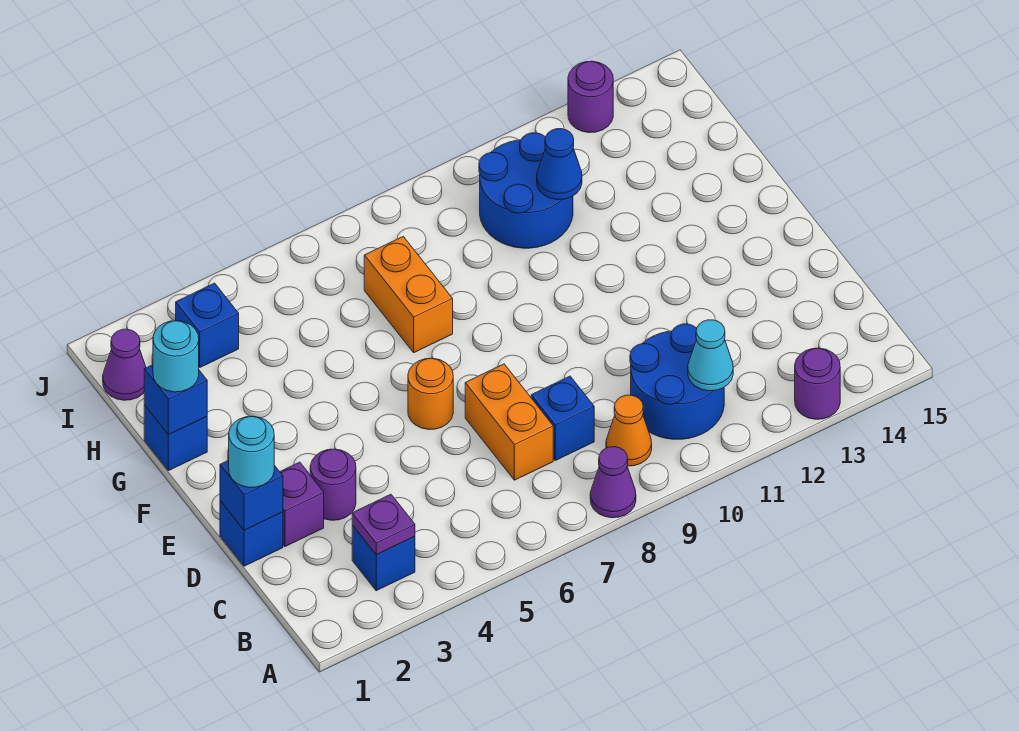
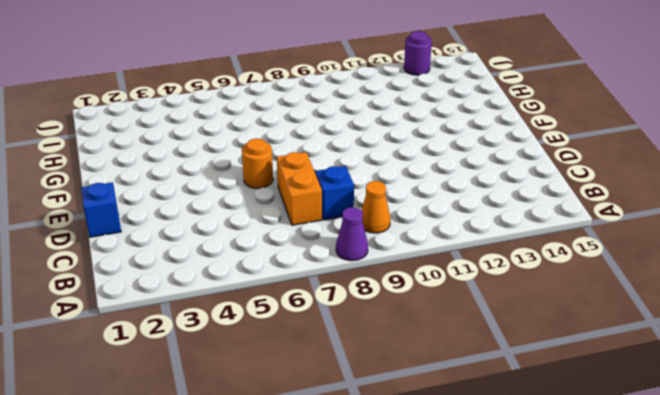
none -> purple round brick A13 level 1
none -> blue brick B3 level 1
none -> blue round brick B10:C11 level 1

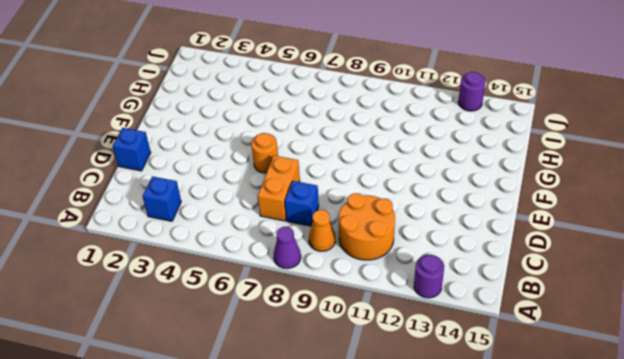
orange round brick B10:C11 level 1 -> blue round brick B10:C11 level 1
none -> purple brick D2 level 1
none -> purple round brick D3 level 1
none -> blue brick G1 level 1

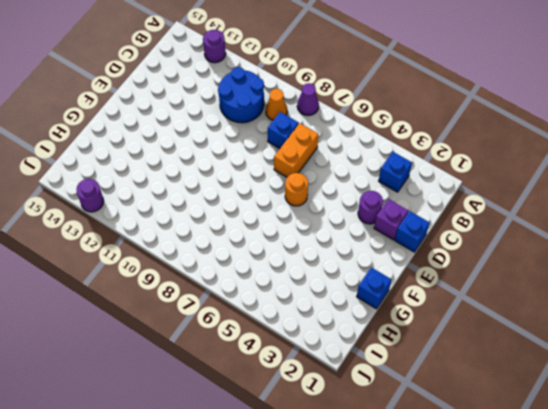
none -> orange brick G7:H7 level 1
none -> blue round brick H10:I11 level 1
none -> purple cone I1 level 1

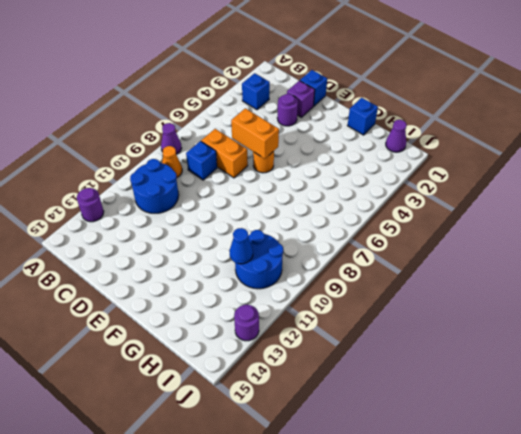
orange brick D6:E6 level 2 -> orange brick G7:H7 level 1
none -> blue brick I3 level 1
none -> purple plate B3 level 2
none -> cyan cone B11 level 2

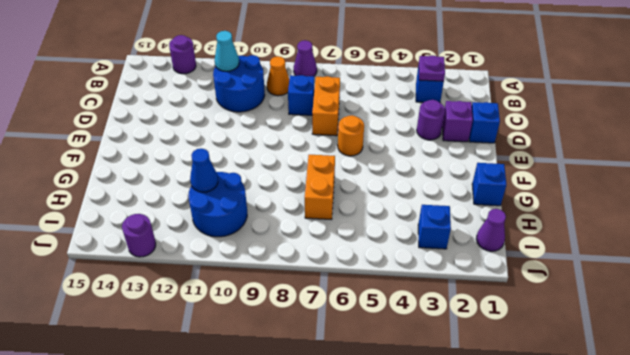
none -> blue brick D1 level 2
none -> blue brick G1 level 2
none -> cyan round brick D1 level 3

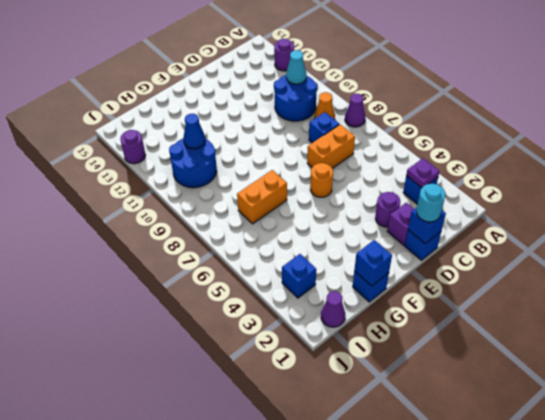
none -> cyan round brick G1 level 3

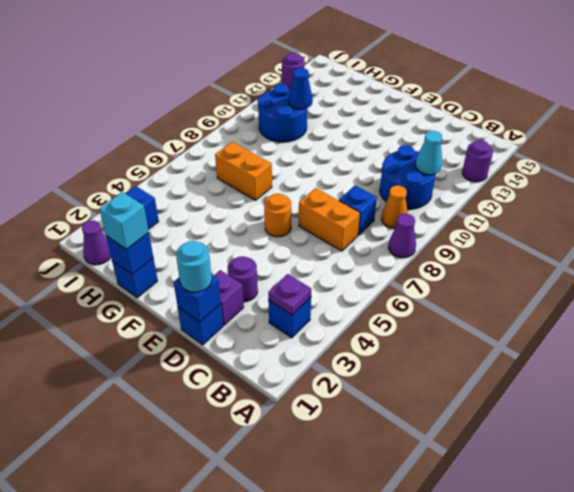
cyan brick G1 level 3 -> cyan round brick G1 level 3

